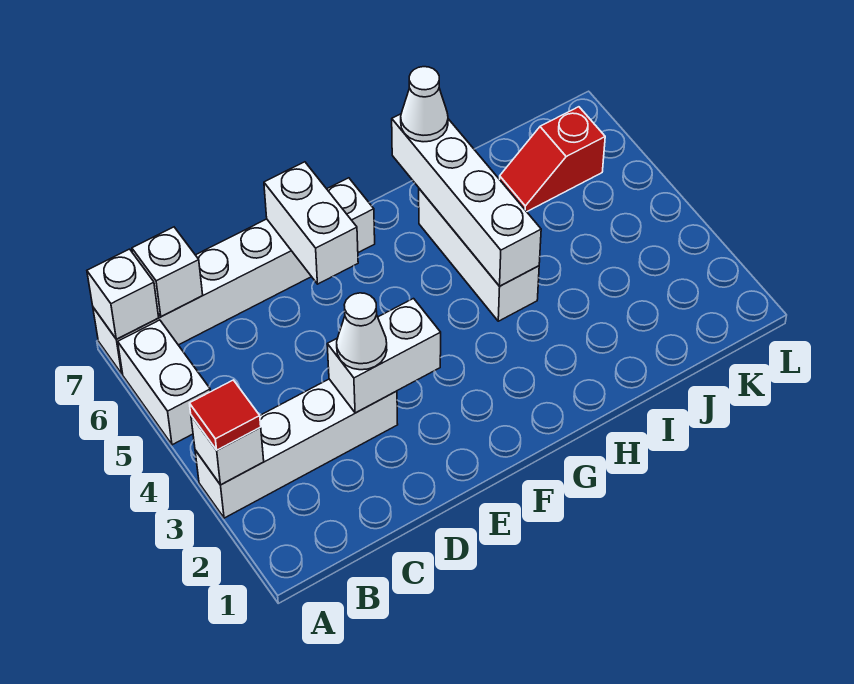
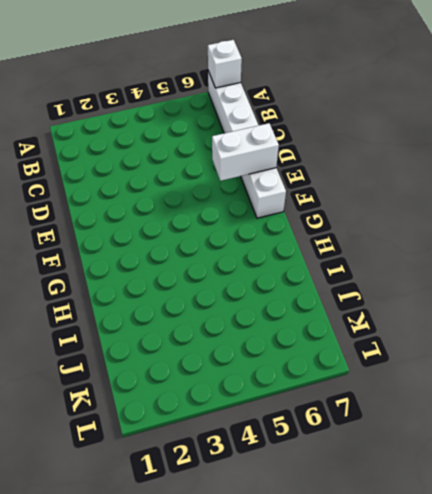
none -> white brick A3:D3 level 1
none -> white brick A5:A6 level 1
none -> white brick H4:H6 level 1

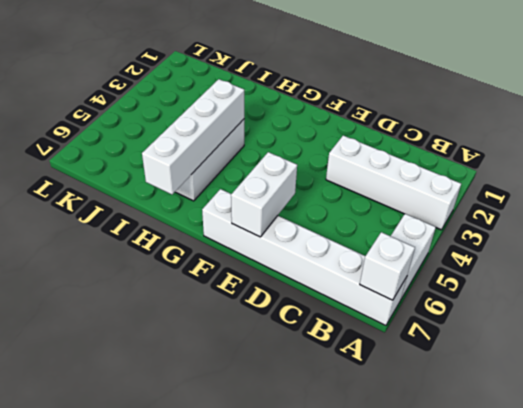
none -> red slope J6:K6 level 1 top K
none -> white brick A3 level 2
none -> white brick B7 level 2

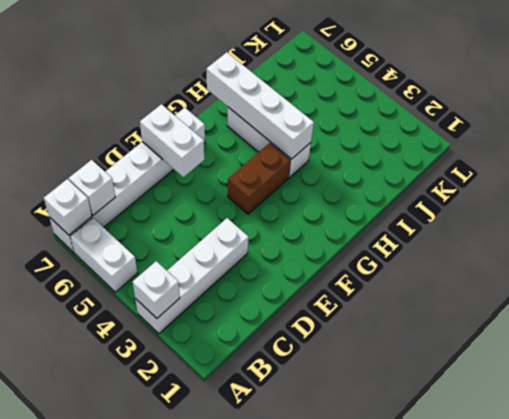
brown brick F4:G4 level 1 -> none
none -> red slope J6:K6 level 1 top K
none -> white brick D3:E3 level 2
none -> red tile A3 level 3

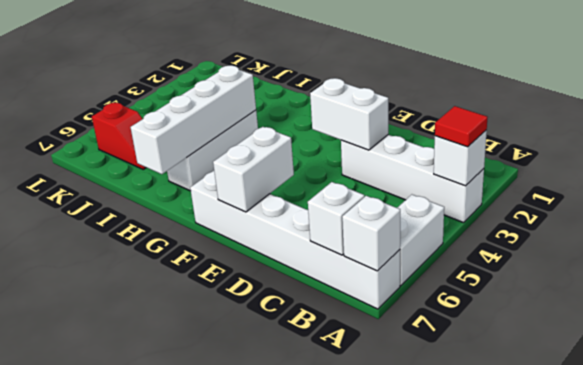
none -> white cone D3 level 3
none -> white cone H7 level 3

